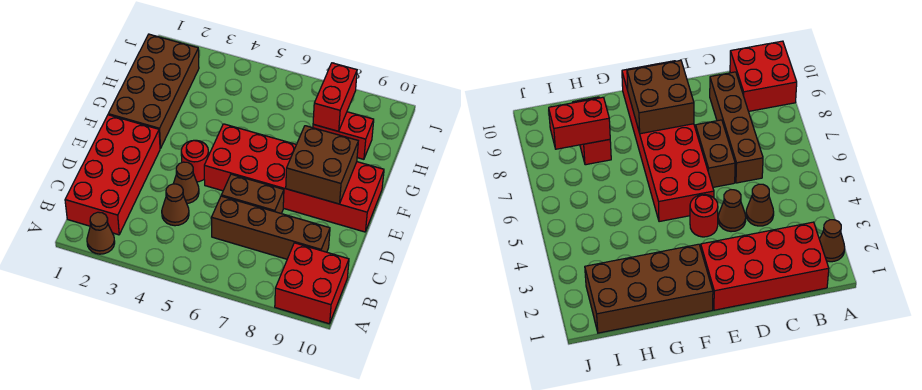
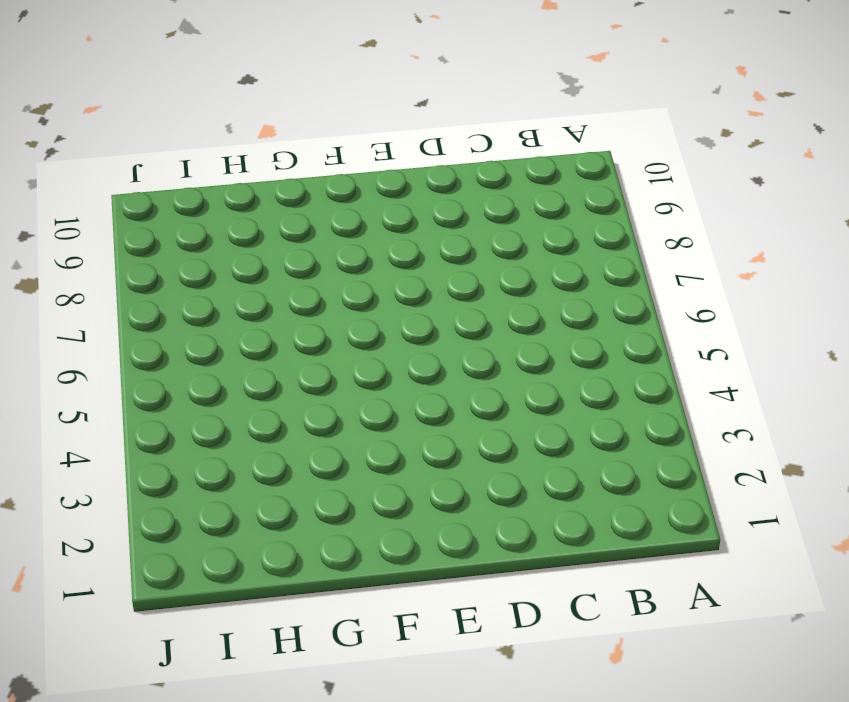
none -> brown cone A2 level 1
none -> red brick A9:B10 level 1
none -> red brick B1:E2 level 1

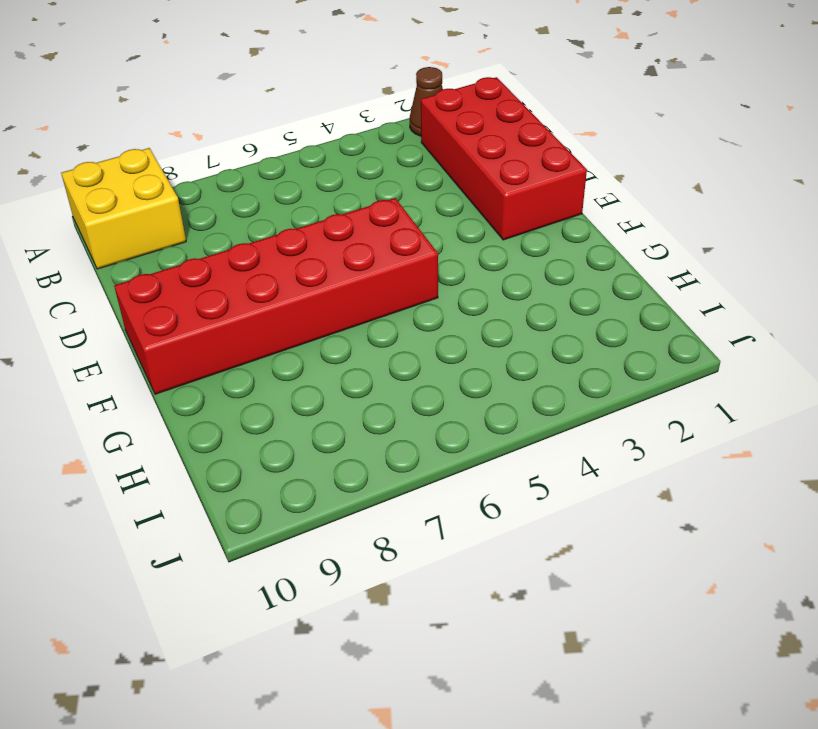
yellow brick A9:B10 level 1 -> red brick A9:B10 level 1
none -> brown cone C4 level 1
none -> brown brick C6:C9 level 1
none -> brown cone D4 level 1

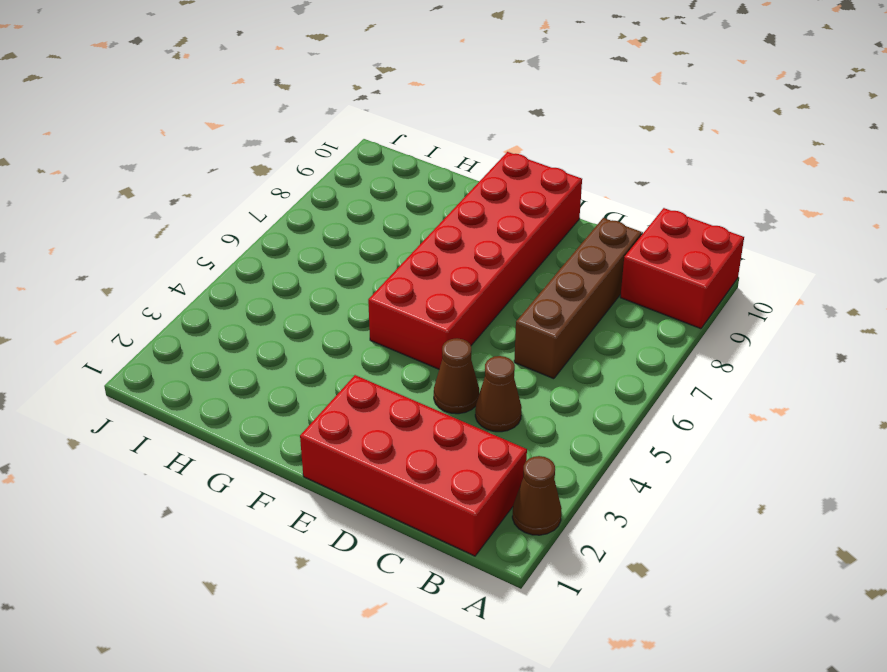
none -> brown brick D6:D7 level 1
none -> red round brick E4 level 1
none -> brown brick F1:I2 level 1

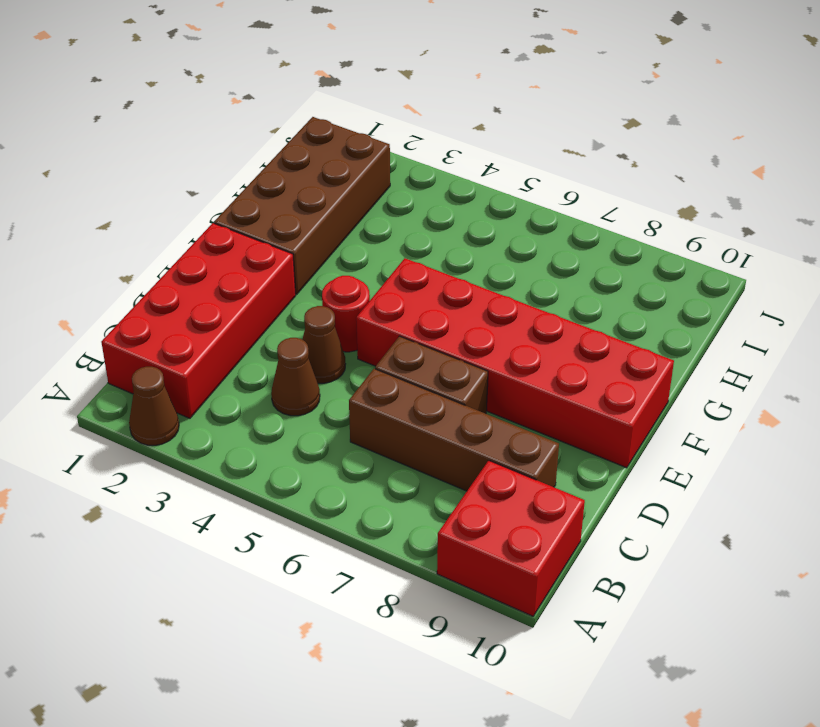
none -> red brick H8:H9 level 1
none -> brown brick E8:F9 level 2
none -> red brick H8:I8 level 2

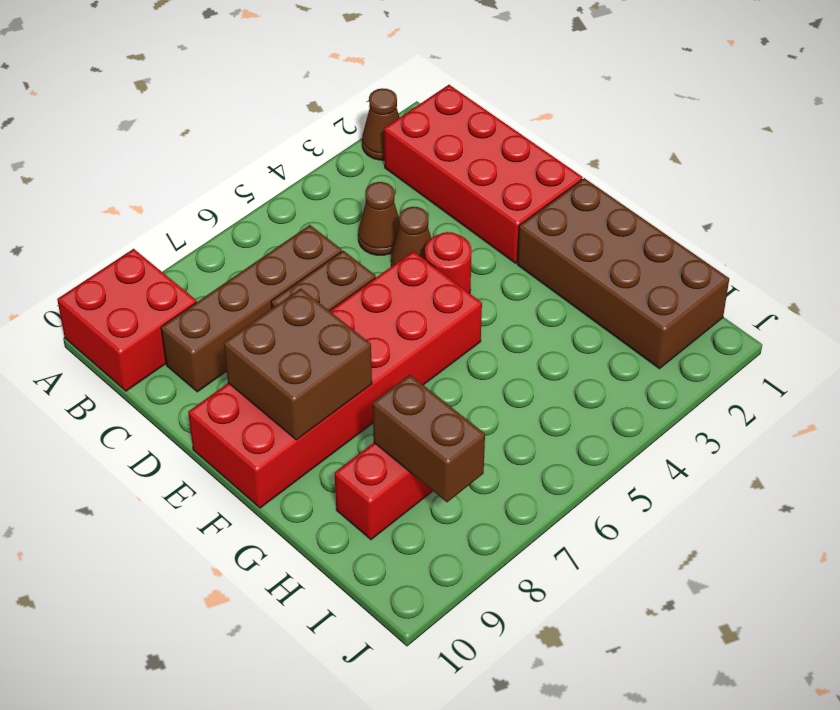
brown brick H8:I8 level 2 -> red brick H8:I8 level 2

